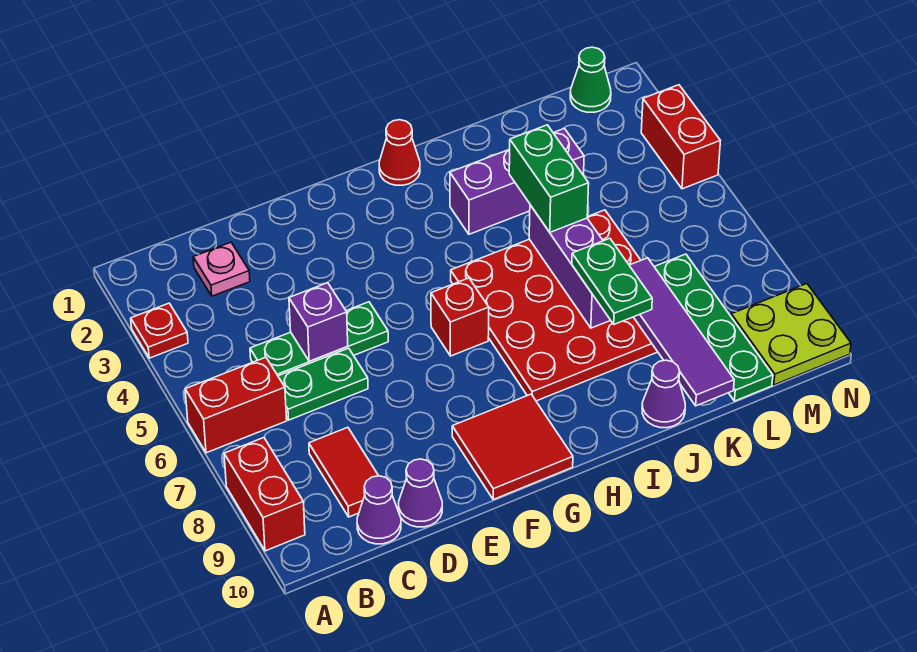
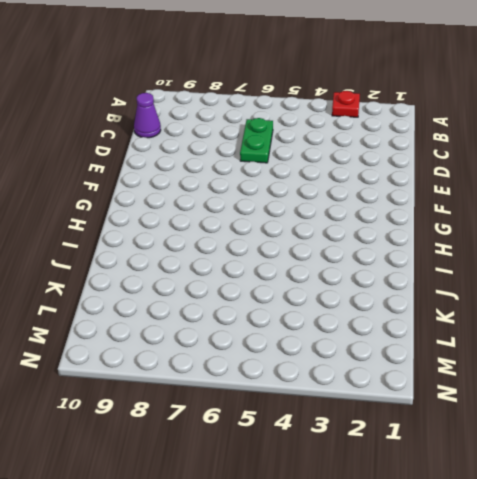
none -> red brick A6:B6 level 1
none -> red brick A8:A9 level 1
none -> pink plate C2 level 1

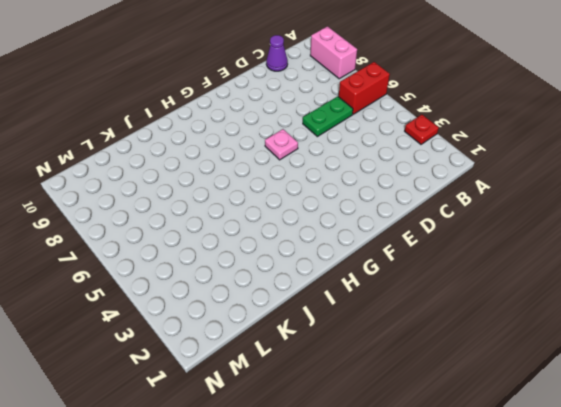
pink brick A8:A9 level 1 -> red brick A8:A9 level 1
pink plate F6 level 1 -> pink plate C2 level 1
none -> green plate C5:E5 level 1
none -> red tile C8:C9 level 1
none -> purple cone D10 level 1

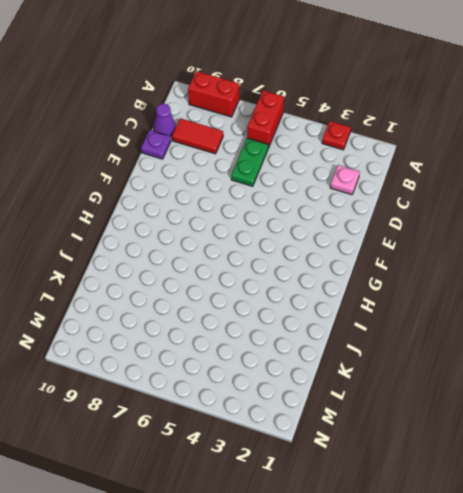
purple plate D10 level 1 -> purple cone D10 level 1
none -> green plate C5:E5 level 1
none -> red tile F9:G10 level 1
none -> red brick G6 level 1

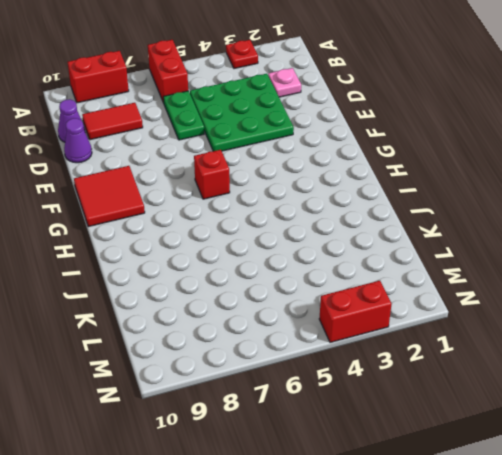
green plate C3:E5 level 1 -> green plate C5:E5 level 1
none -> red cone H1 level 1
none -> red plate H5:K8 level 1
none -> purple brick I3:K3 level 1

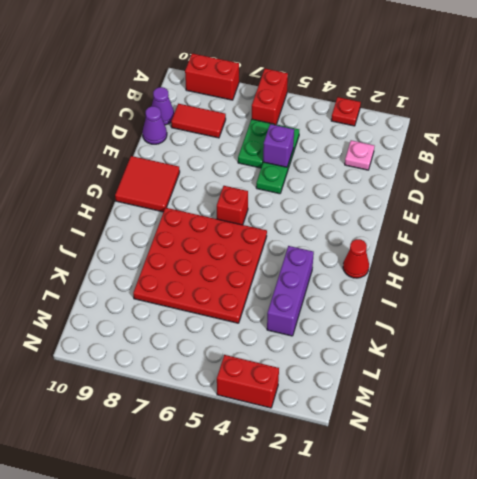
none -> purple cone J10 level 1
none -> green plate L7:L10 level 1
none -> green cone M1 level 1

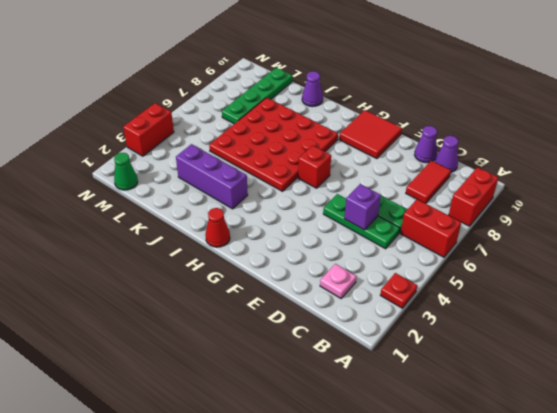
none -> lime plate M9:N10 level 1
none -> purple brick J5:J7 level 2
none -> purple tile K7:K10 level 2

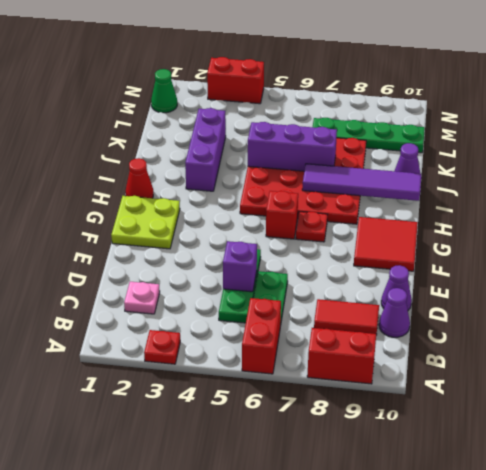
lime plate F1:G2 level 1 -> lime plate M9:N10 level 1
red plate G7 level 1 -> none
purple tile I7:I10 level 2 -> purple tile K7:K10 level 2
none -> green brick J4:J5 level 3
none -> green plate J7:J8 level 3

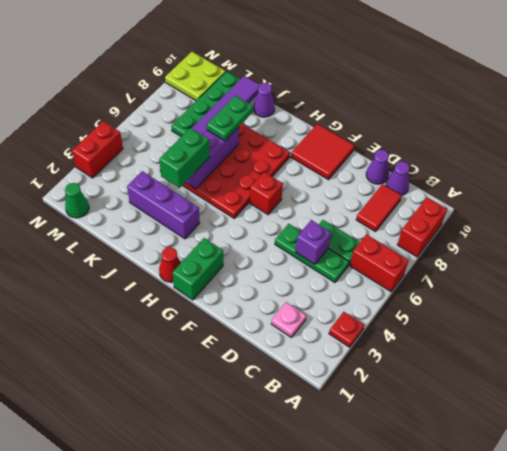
green brick G1:G2 level 1 -> none

